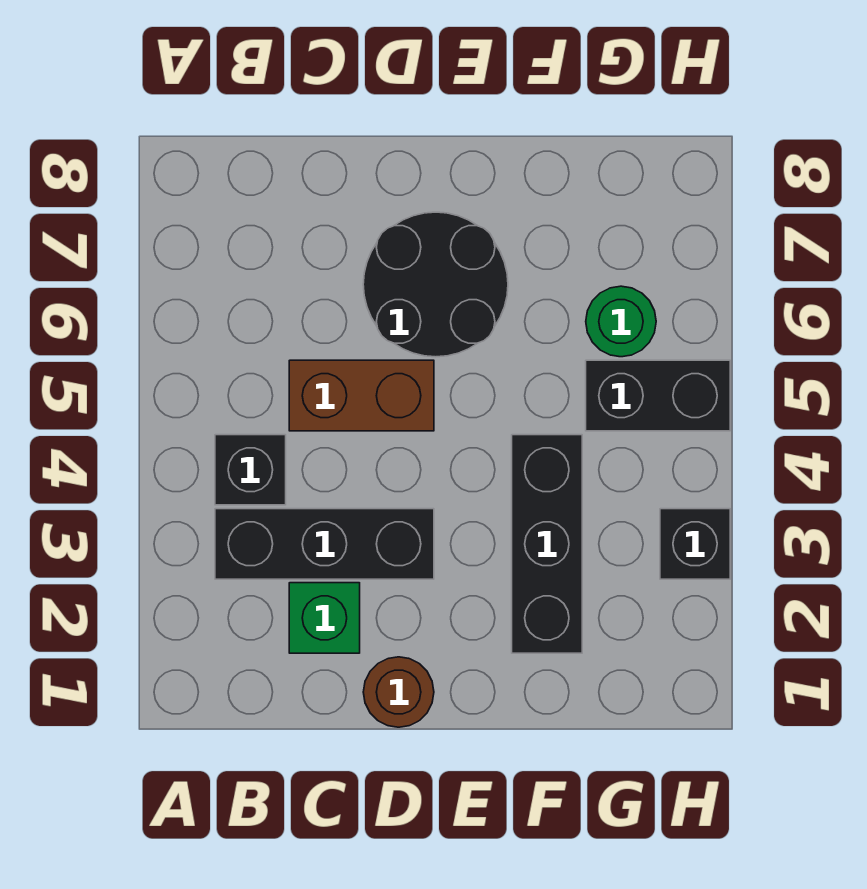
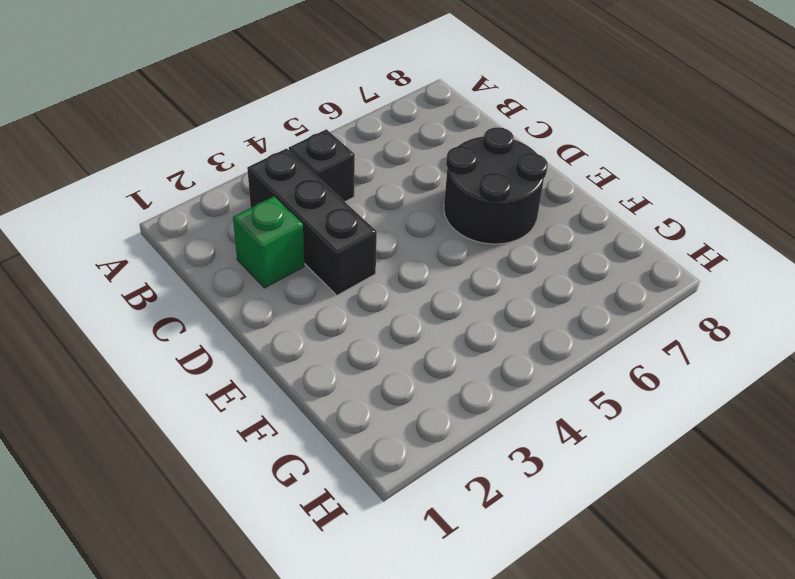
none -> brown brick C5:D5 level 1
none -> brown round brick D1 level 1

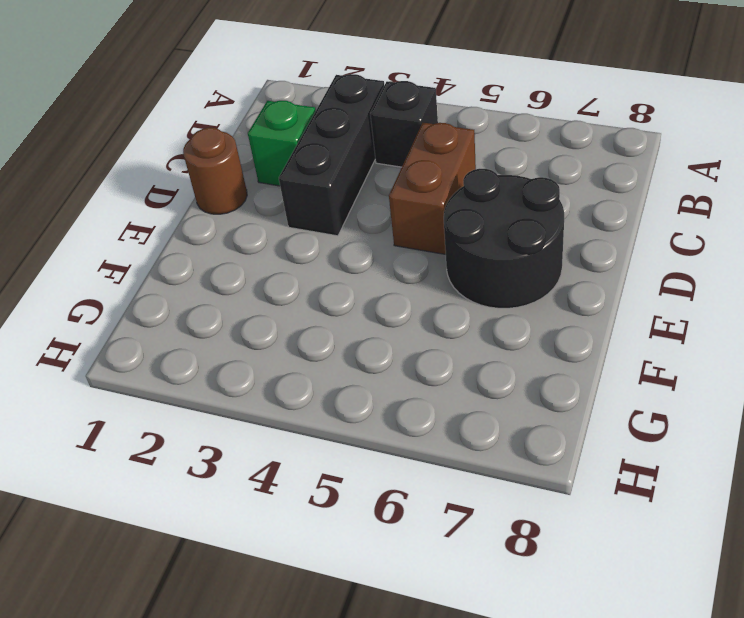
none -> black brick F2:F4 level 1
none -> black brick G5:H5 level 1

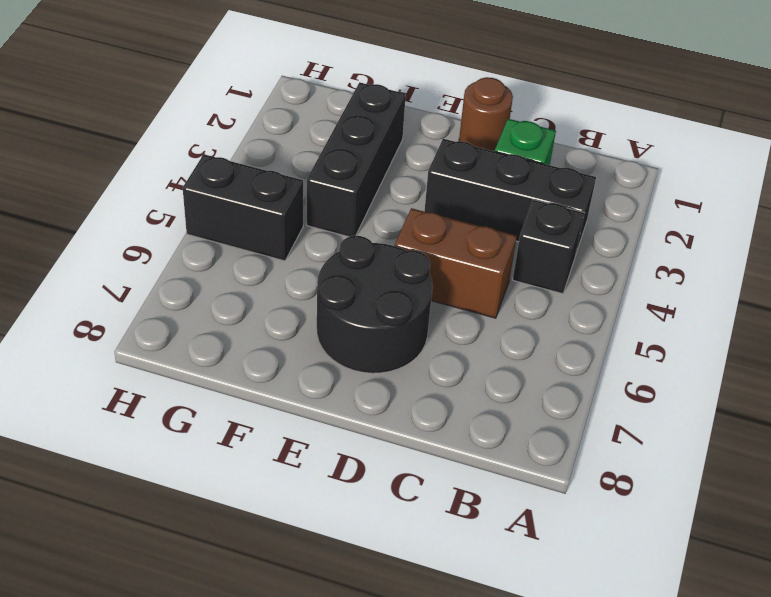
none -> green round brick G6 level 1
none -> black brick H3 level 1

